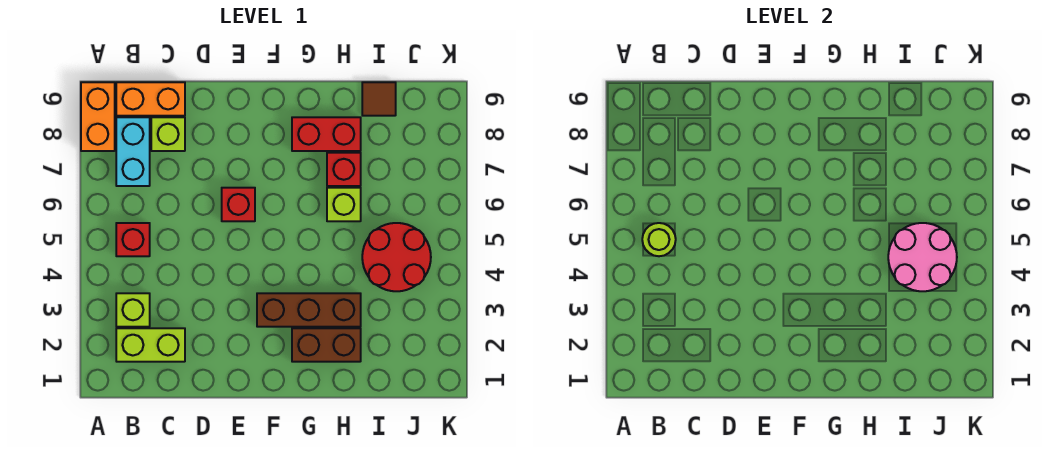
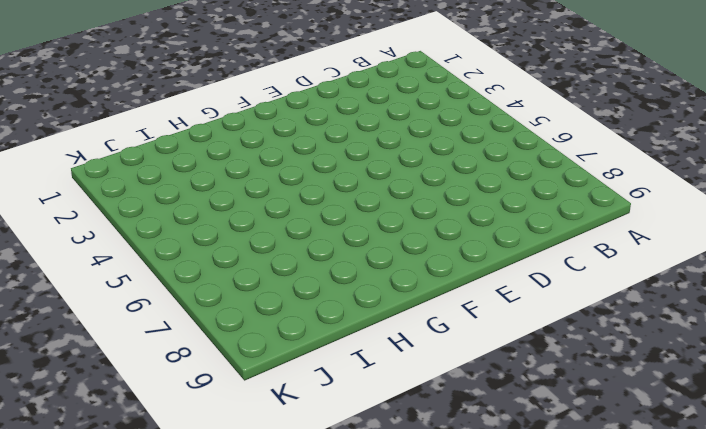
none -> orange brick A8:A9 level 1
none -> lime brick B2:C2 level 1
none -> lime brick B3 level 1

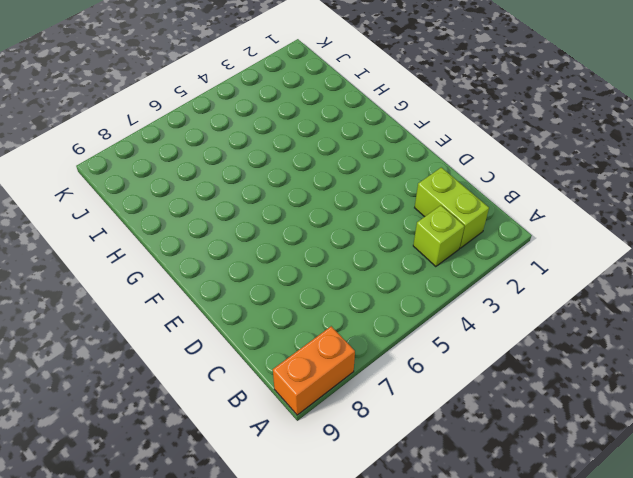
none -> red brick B5 level 1
none -> cyan brick B7:B8 level 1
none -> orange brick B9:C9 level 1

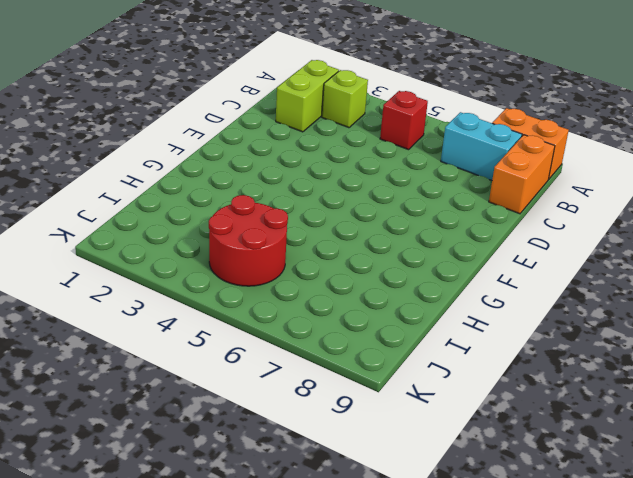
none -> lime brick C8 level 1
none -> red brick E6 level 1
none -> brown brick F3:H3 level 1

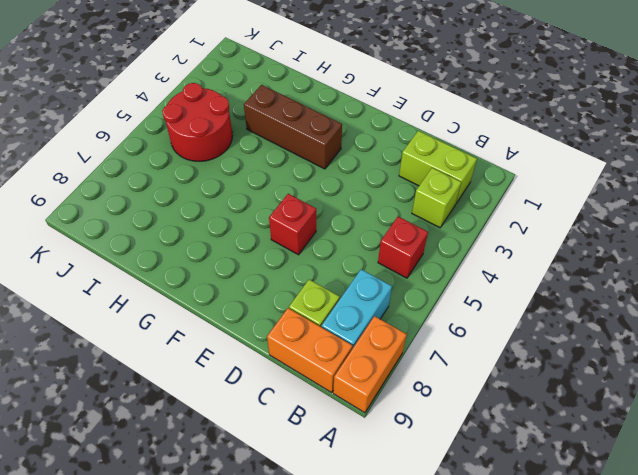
none -> brown brick G2:H2 level 1
none -> red brick G8:H8 level 1
none -> lime brick H6 level 1

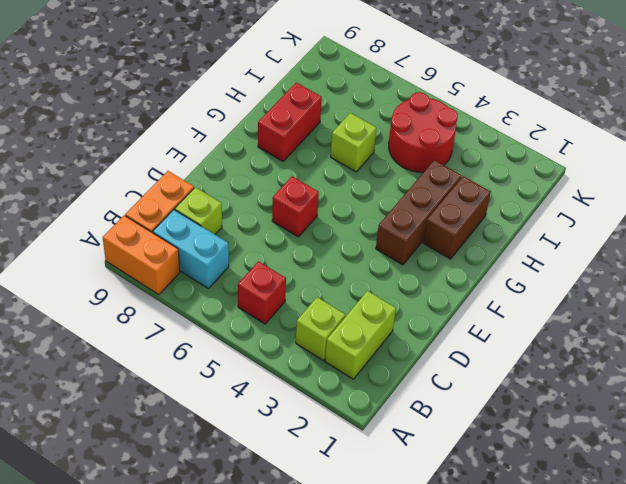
none -> red brick H7 level 1
none -> brown tile I9 level 1
none -> lime round brick B5 level 2

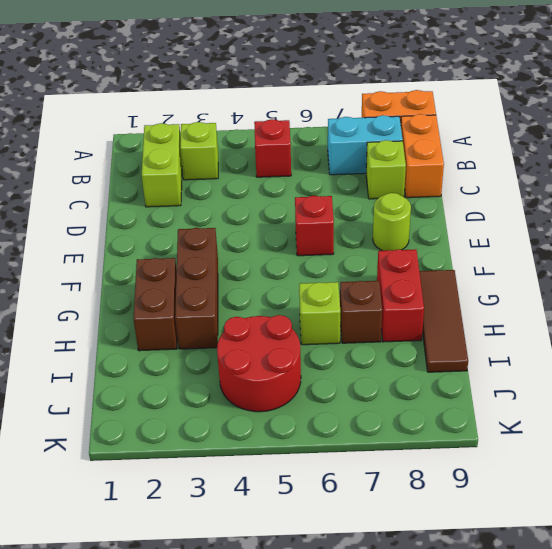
lime round brick E8 level 1 -> lime round brick B5 level 2
brown tile G9:I9 level 1 -> brown tile I9 level 1
brown brick H7 level 1 -> red brick H7 level 1
none -> pink round brick I4:J5 level 2

